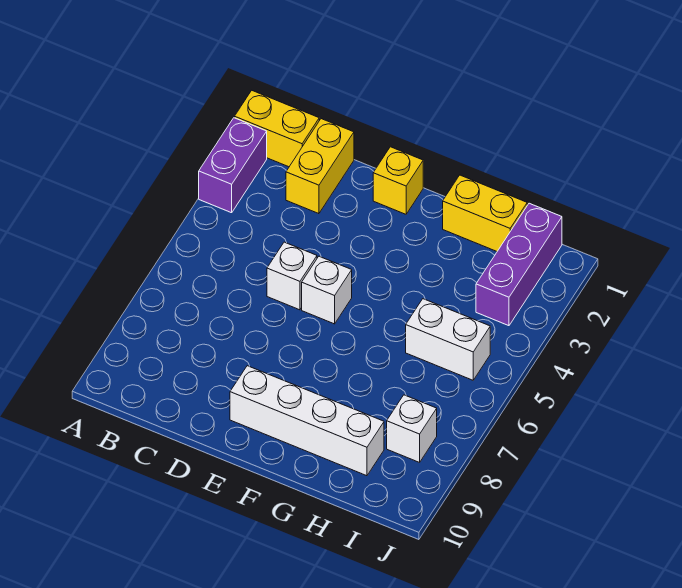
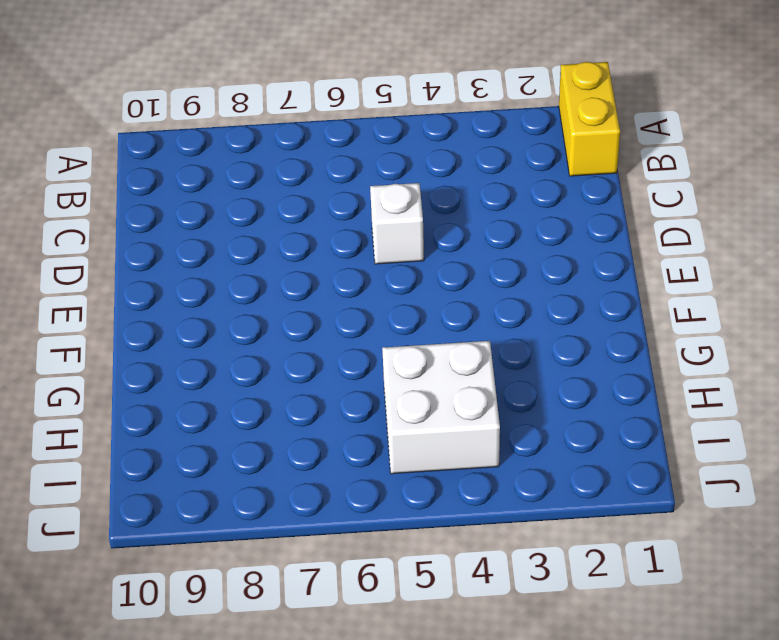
white brick H4:I5 level 1 -> white brick H5:I5 level 1
none -> purple brick A2:A3 level 1
none -> yellow brick C1:C2 level 1

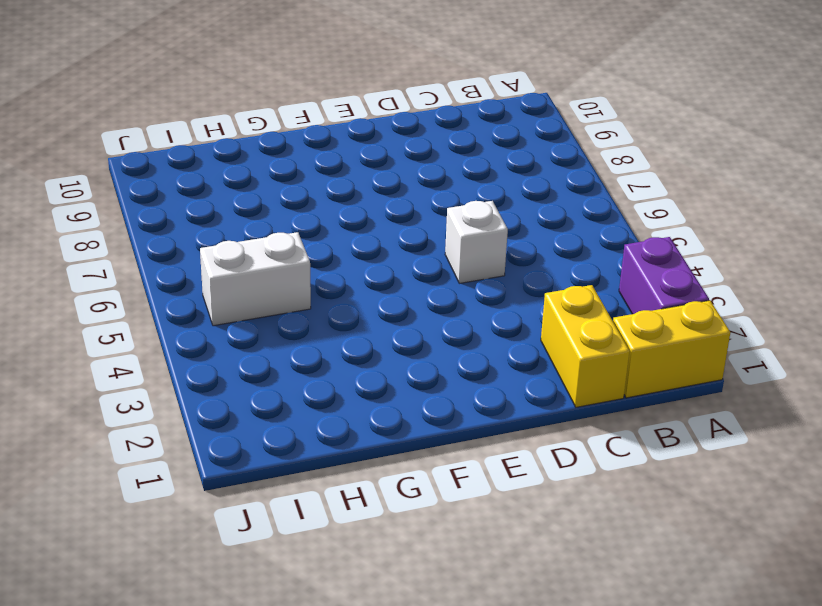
none -> yellow brick E1 level 1
none -> white brick E5 level 1

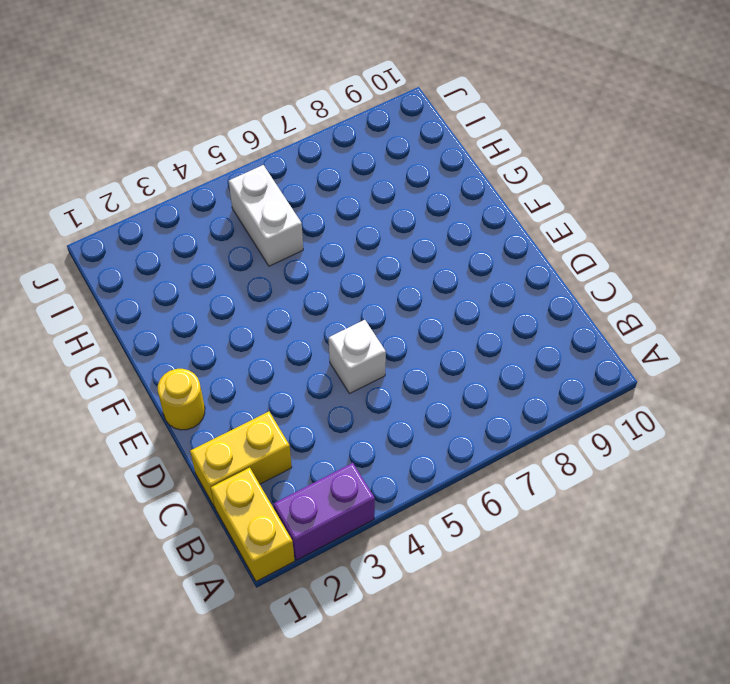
yellow round brick E1 level 1 -> yellow brick E1 level 1
none -> white brick E5 level 1
none -> white brick E9:H9 level 1

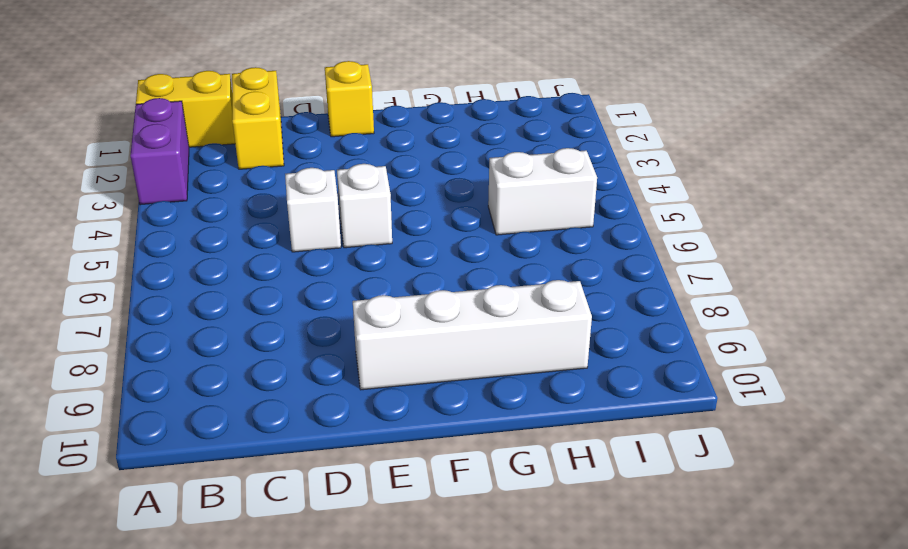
none -> yellow brick G1:H1 level 1
none -> purple brick I1:I3 level 1

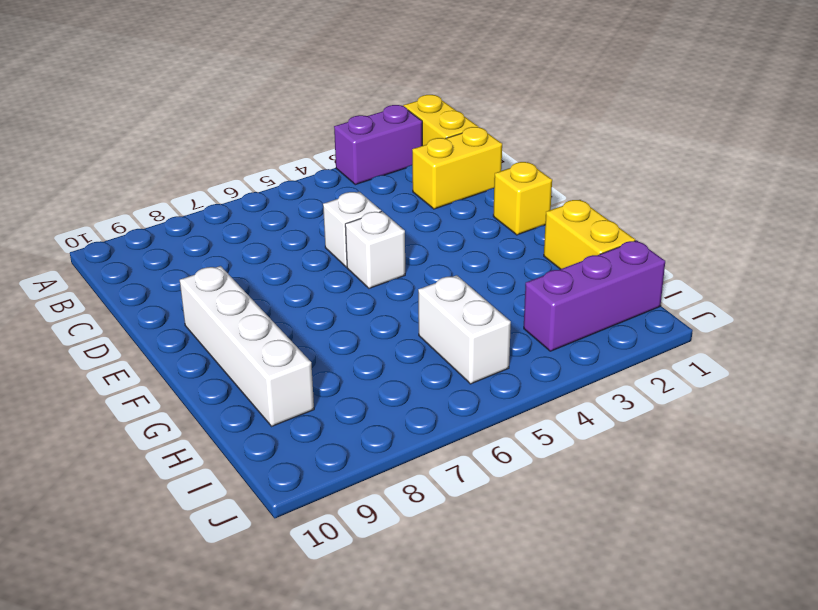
none -> white brick I8 level 1

